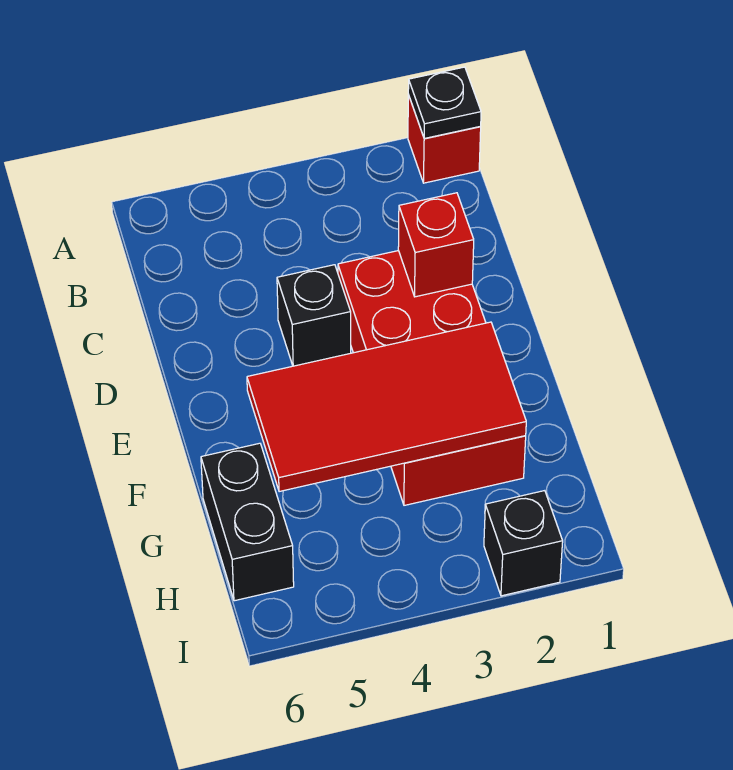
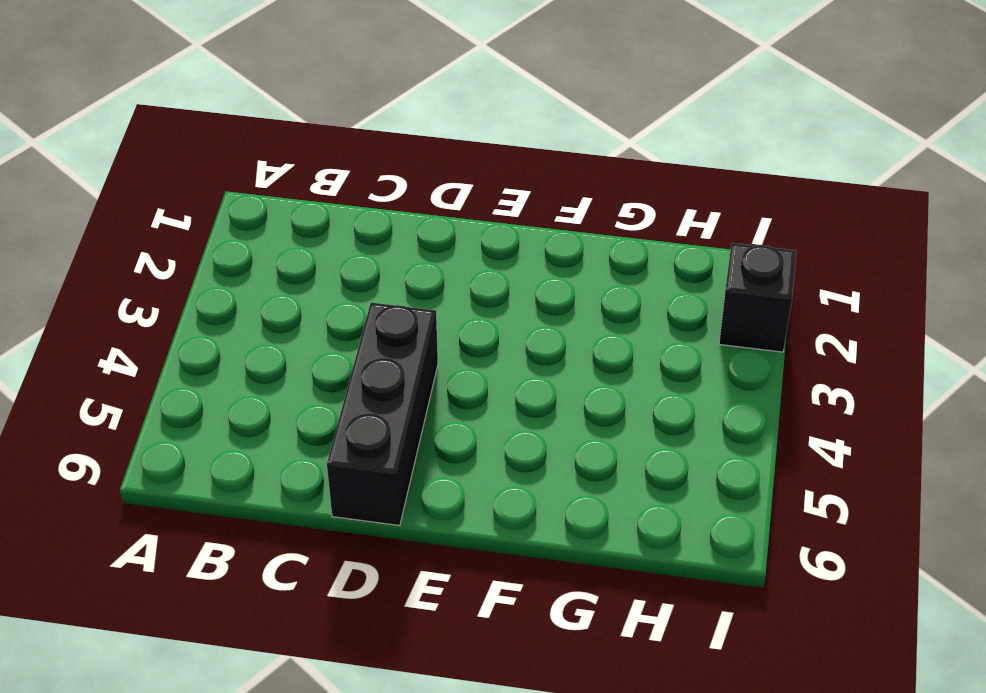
black brick D4:D6 level 1 -> black brick D4 level 1
none -> red brick A1 level 1
none -> red brick D2:G3 level 1

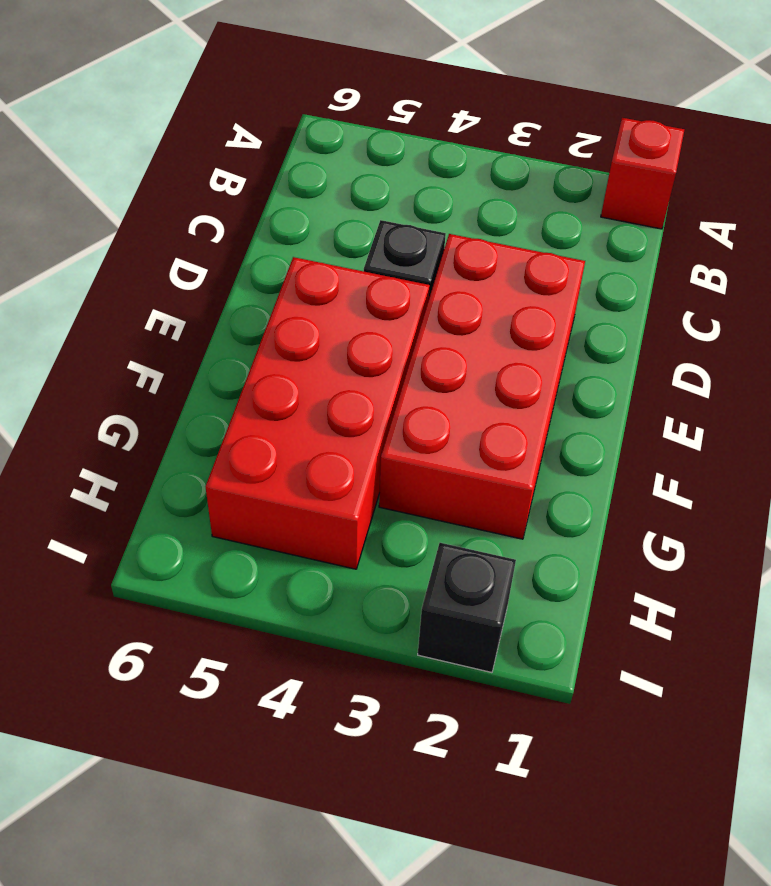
red brick E4:H5 level 1 -> none
none -> black brick G6:H6 level 1
none -> black plate A1 level 2

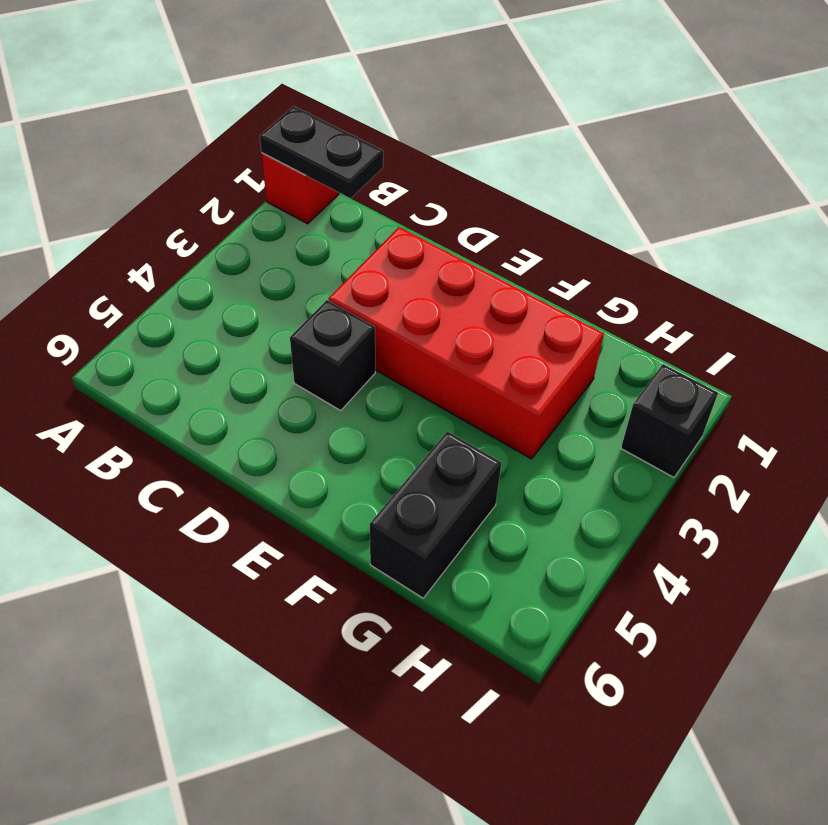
black plate A1:B1 level 2 -> black plate A1 level 2
black brick G5:G6 level 1 -> black brick G6:H6 level 1
none -> red brick D2 level 2
none -> red tile F2:G5 level 2

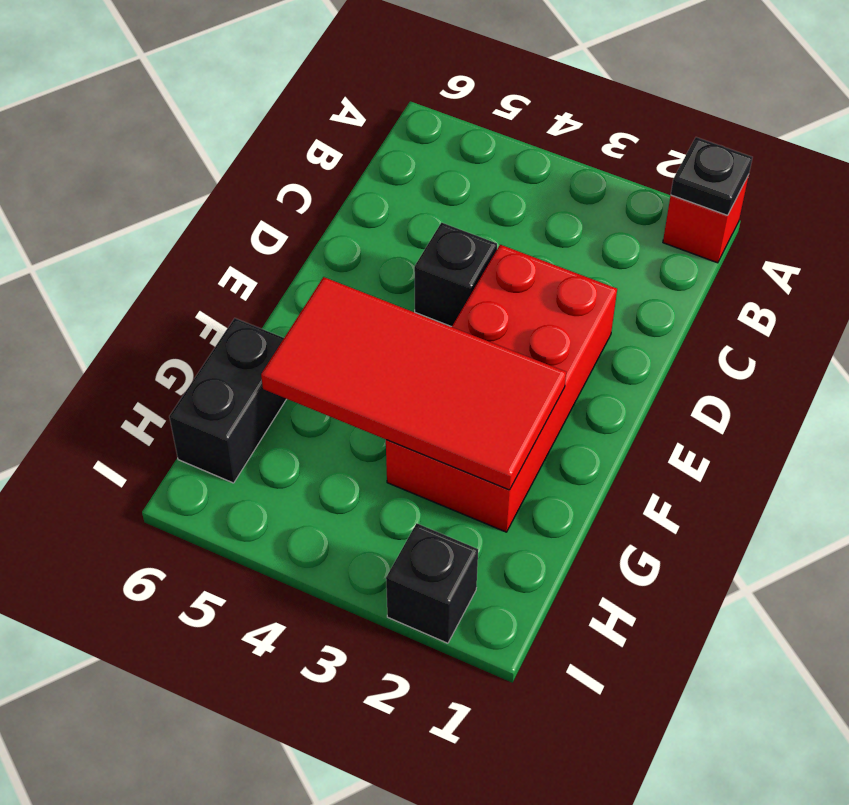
none -> red brick D2 level 2

